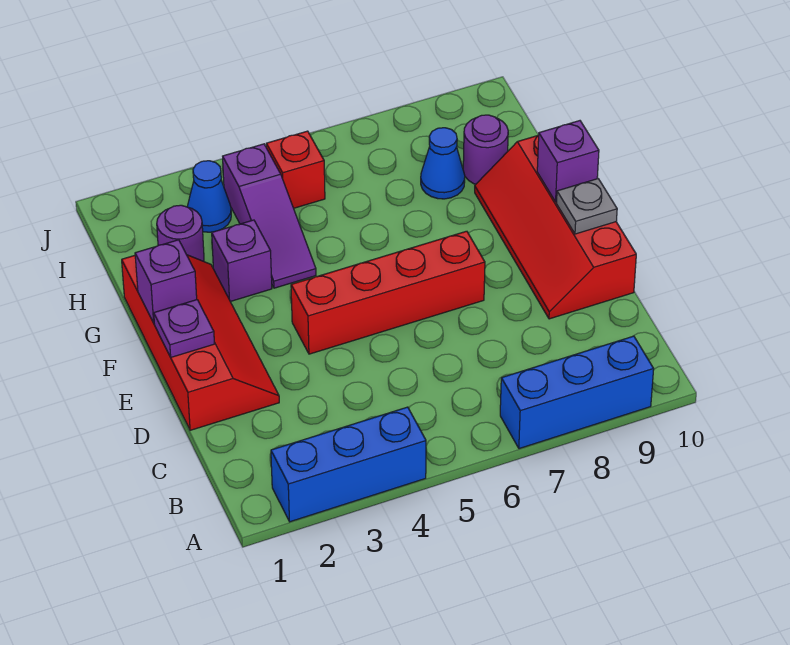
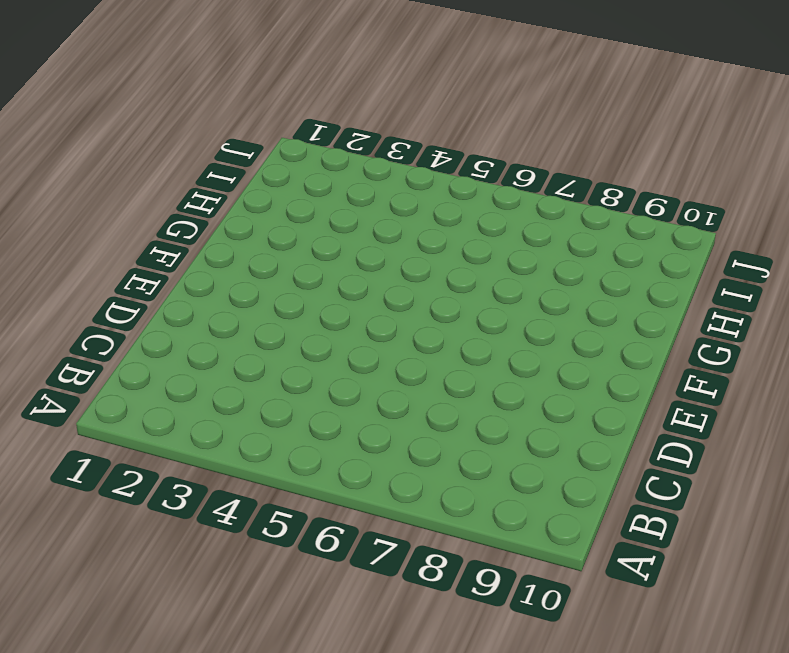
none -> blue brick A2:A4 level 1
none -> blue brick A7:A9 level 1
none -> red slope D1:G2 level 1 top 1

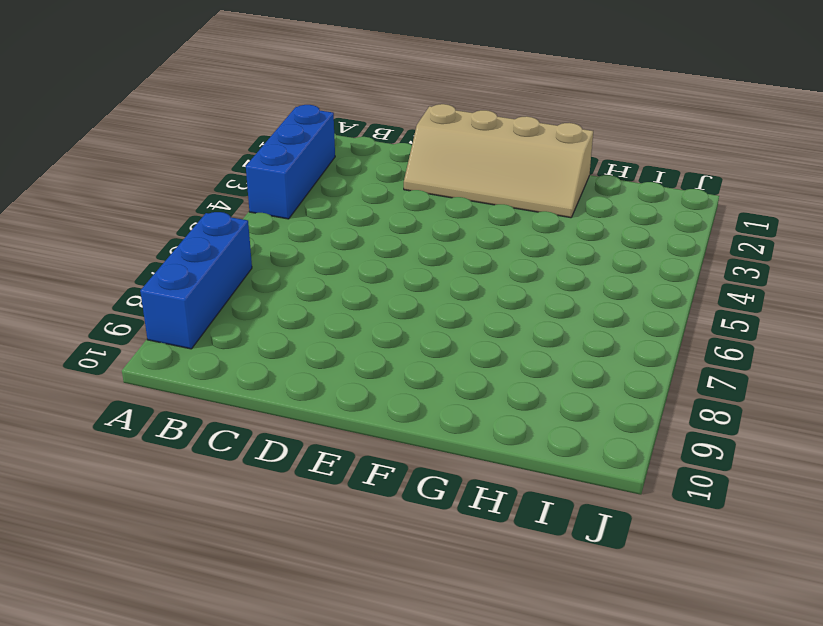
tan slope D1:G2 level 1 top 1 -> red slope D1:G2 level 1 top 1
none -> red slope D9:G10 level 1 top 10
none -> red brick E4:E7 level 1
none -> purple brick G3 level 1

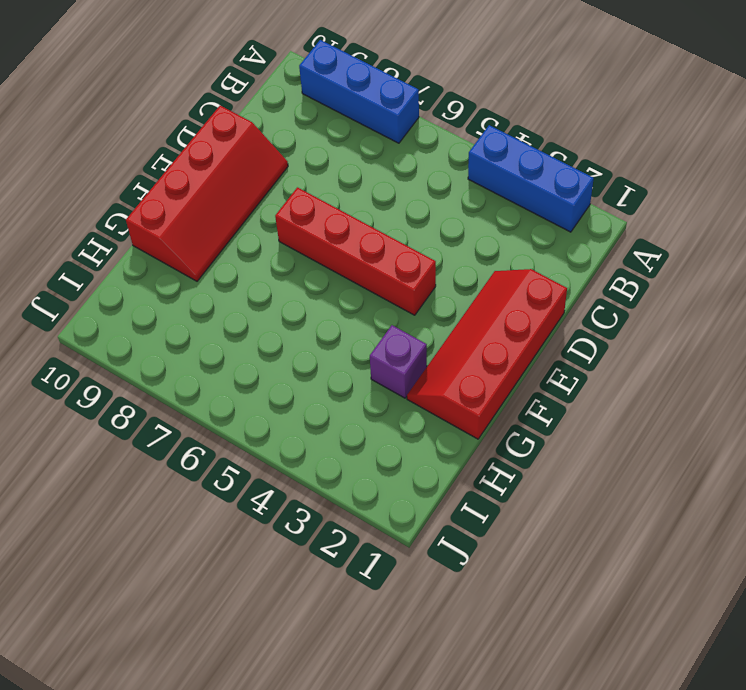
none -> purple slope G4:I4 level 1 top I
none -> purple round brick H2 level 1
none -> blue cone H8 level 1

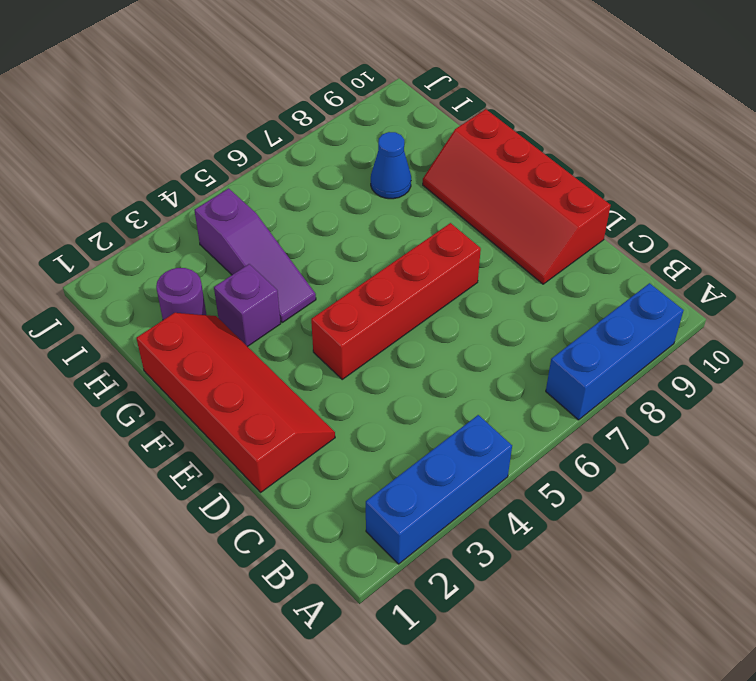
none -> purple round brick H9 level 1
none -> blue cone I3 level 1
none -> red brick I5 level 1

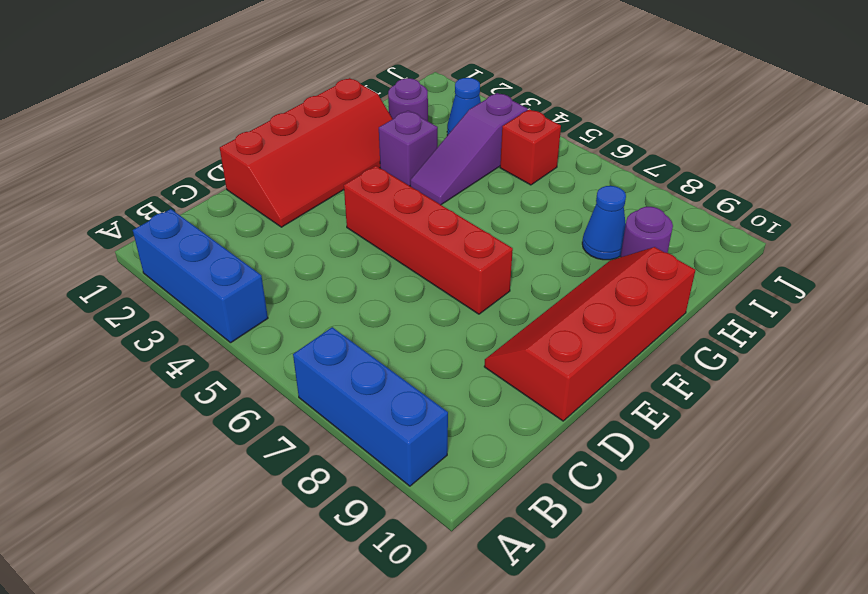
none -> purple plate E1 level 2
none -> grey plate E10 level 2
none -> purple brick F1 level 2

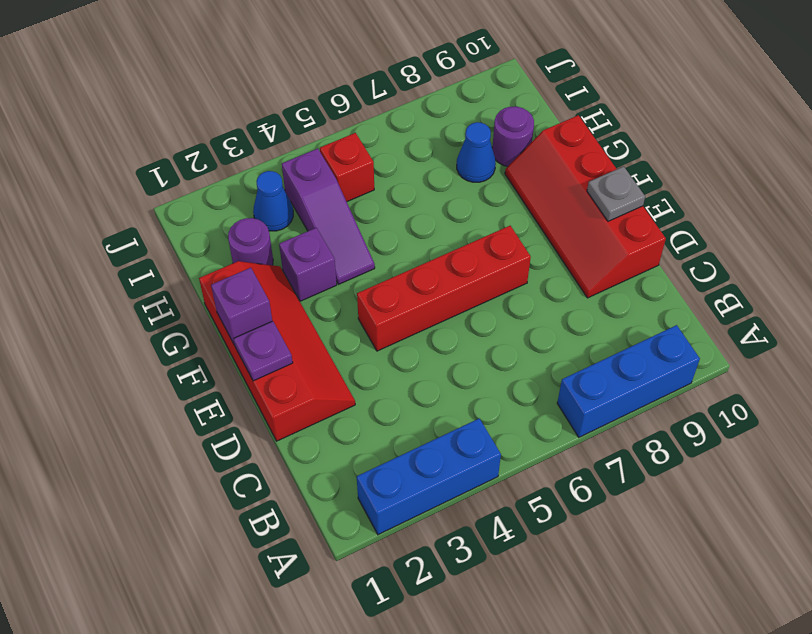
none -> purple brick F10 level 2

